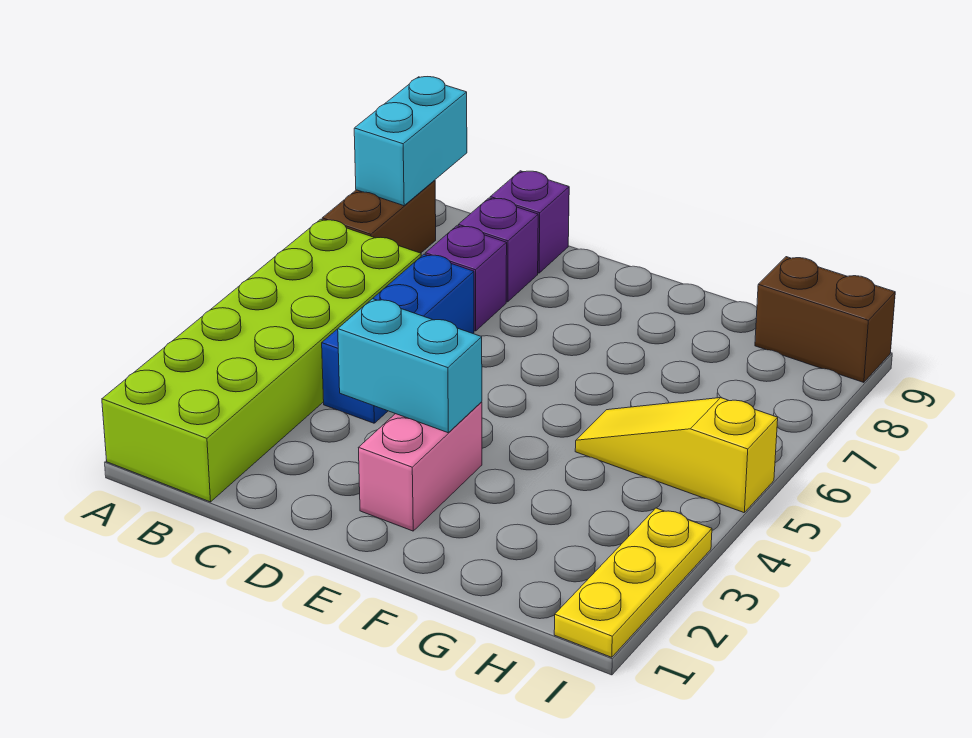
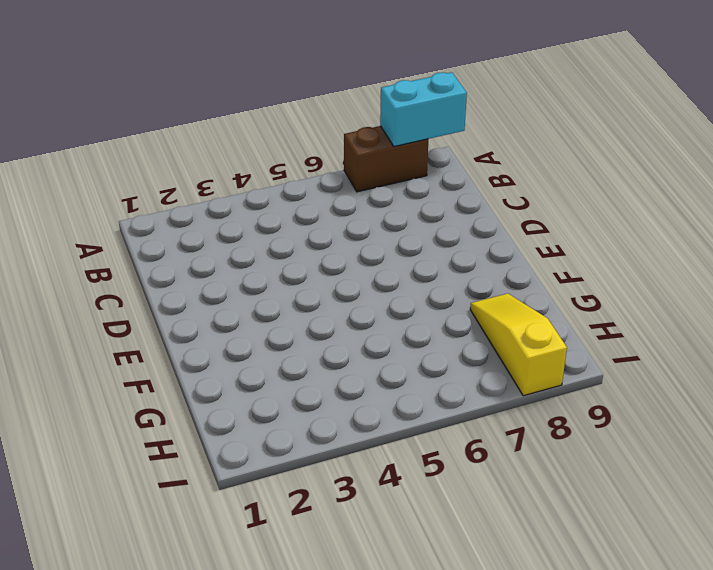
yellow slope G8:I8 level 1 top I -> yellow slope G5:I5 level 1 top I
none -> lime brick A1:B6 level 1
none -> blue brick C4:C6 level 1
none -> purple brick C7 level 1

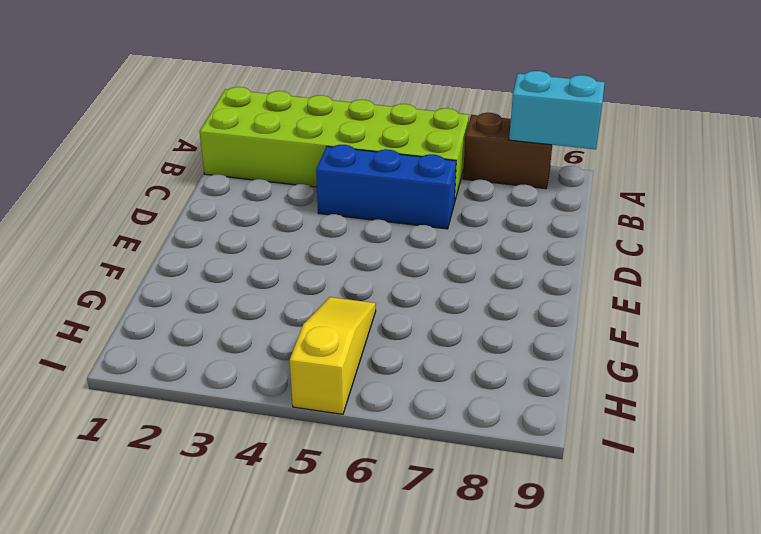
none -> purple brick C7 level 1
none -> purple brick C8 level 1
none -> purple brick C9 level 1

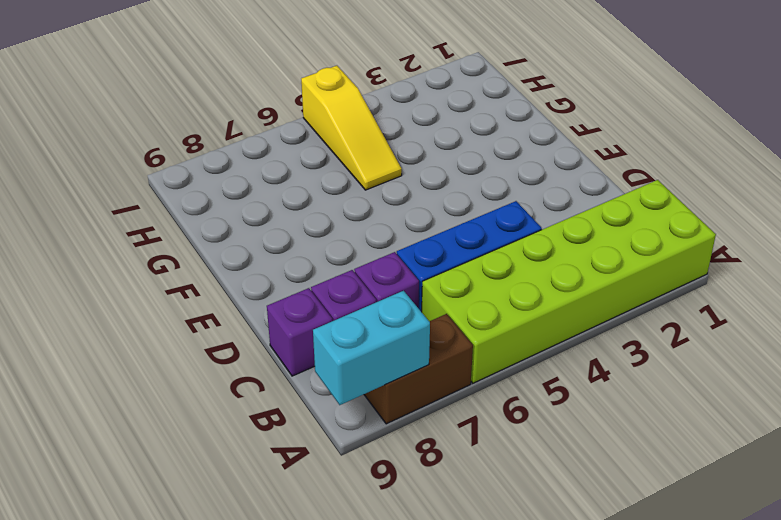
none -> pink brick E2:E3 level 1
none -> brown brick H9:I9 level 1
none -> yellow plate I1:I3 level 1

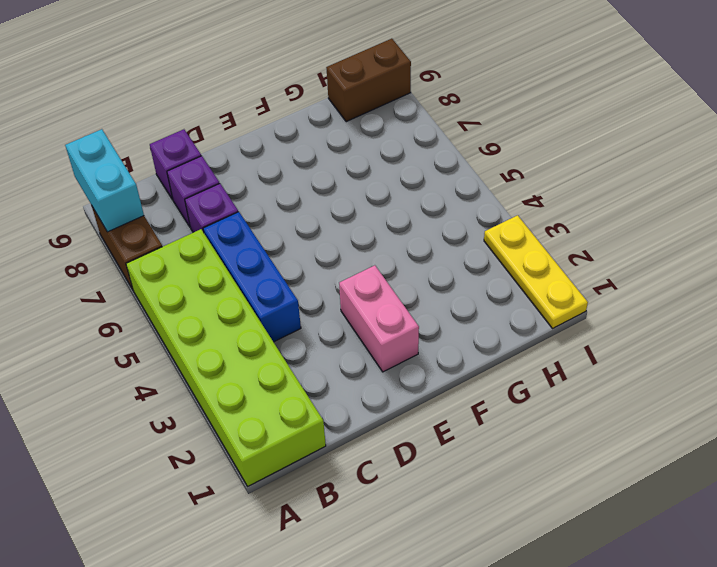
none -> yellow slope G5:I5 level 1 top I
none -> cyan brick D3:E3 level 2

